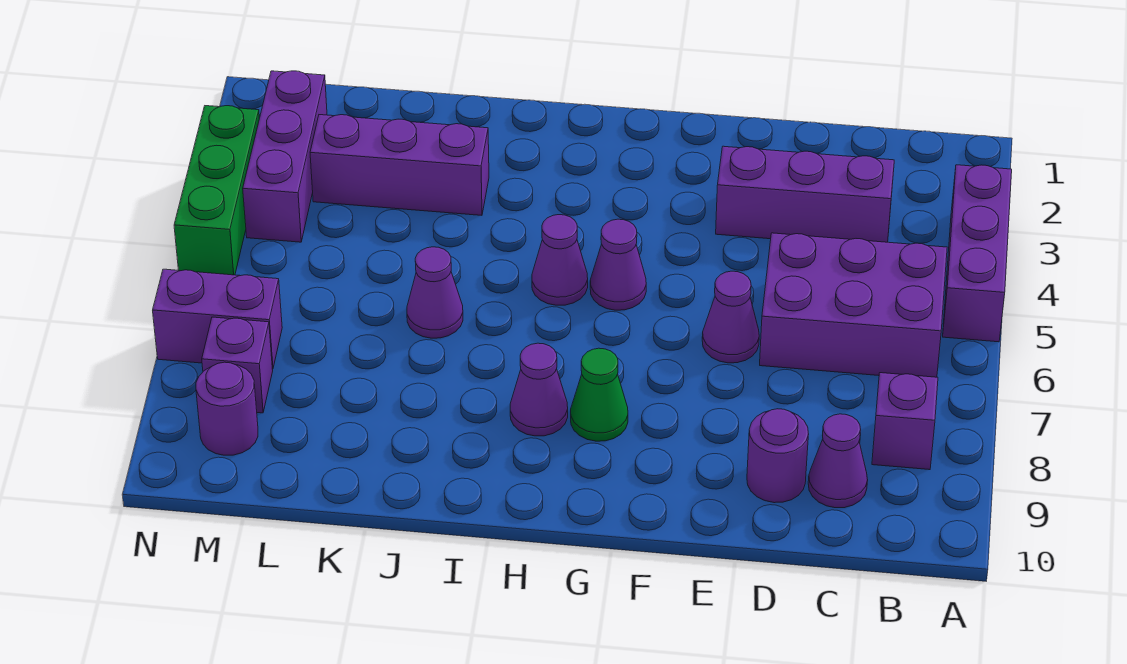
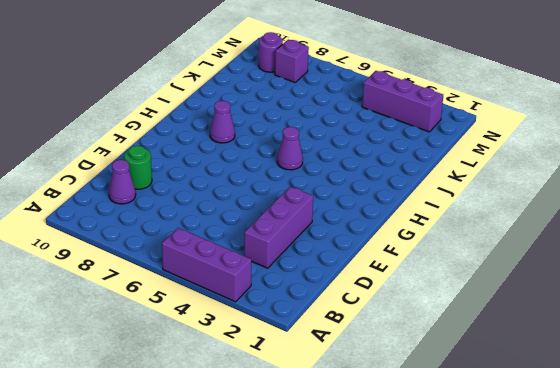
green round brick D9 level 1 -> purple round brick D9 level 1
none -> purple brick B5:D6 level 1
none -> purple brick B8 level 1
none -> purple cone E6 level 1

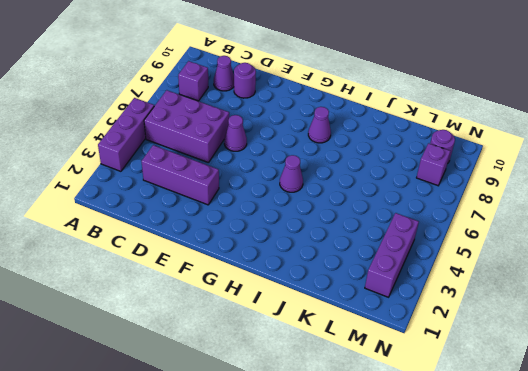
none -> purple cone G5 level 1
none -> green cone G8 level 1
none -> purple brick J3:L3 level 1

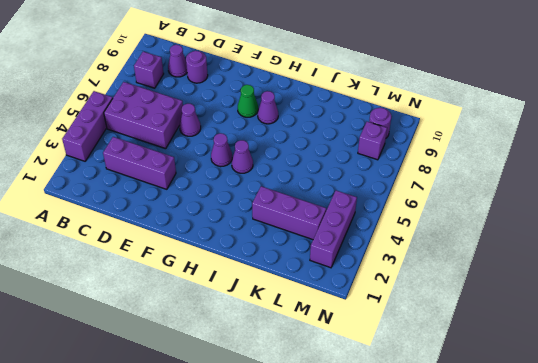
none -> purple cone J6 level 1
none -> purple brick M7:N7 level 1
none -> green brick N3:N5 level 1

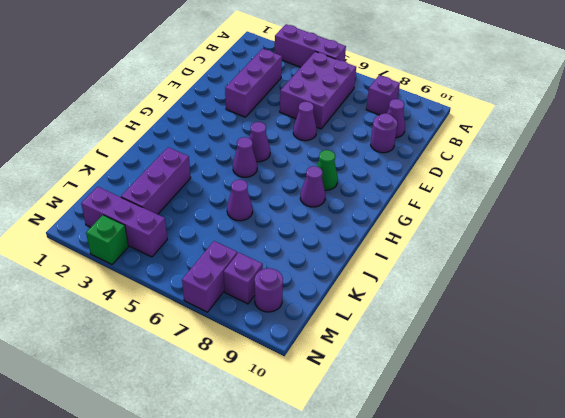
green brick N3 level 1 -> green brick N3:N5 level 1

